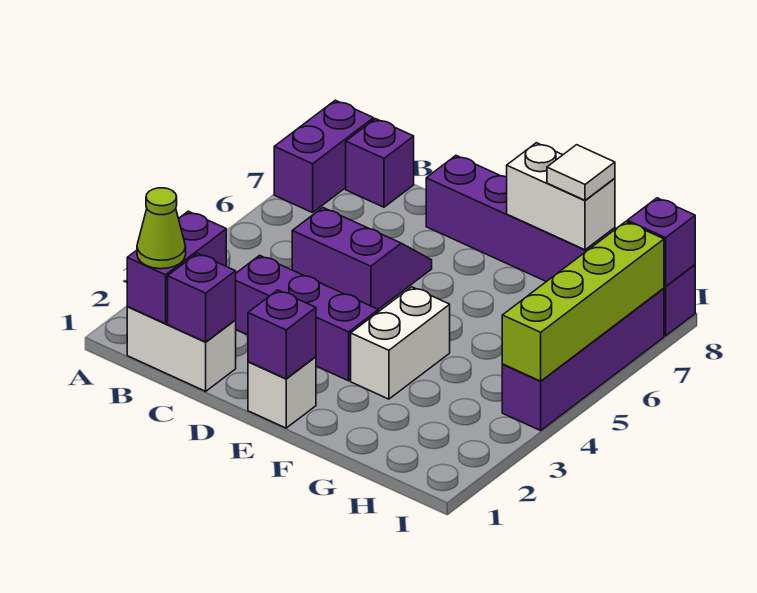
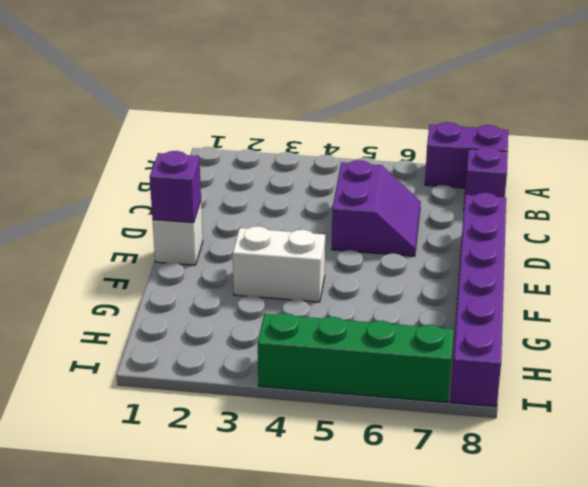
green brick I4:I7 level 1 -> purple brick I4:I7 level 1
none -> white brick B1:C1 level 1
none -> purple brick C3:E3 level 1
none -> purple brick B1:B2 level 2

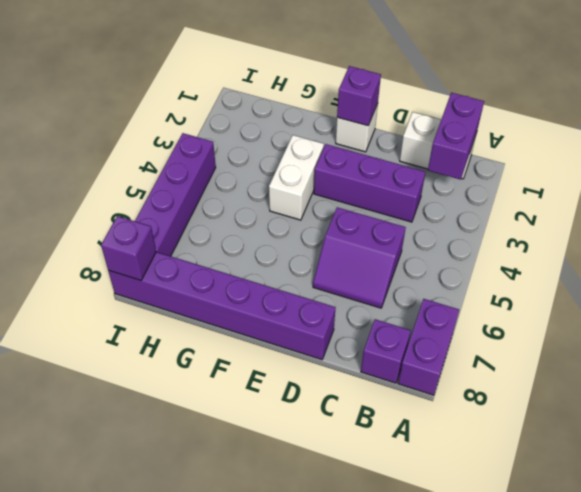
none -> purple brick C1 level 2
none -> white brick F8:G8 level 2
none -> lime brick I4:I7 level 2

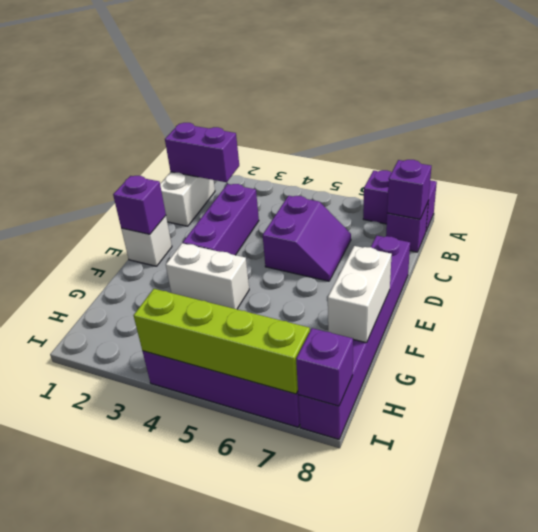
purple brick B8 level 2 -> purple brick C1 level 2
none -> lime cone B1 level 3
none -> white tile G8 level 3

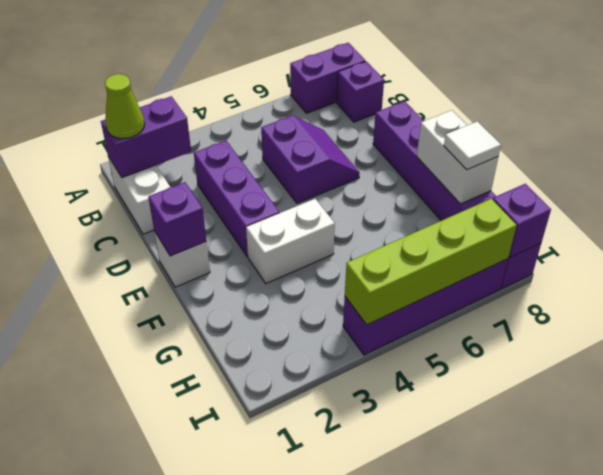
none -> purple brick C1 level 2

